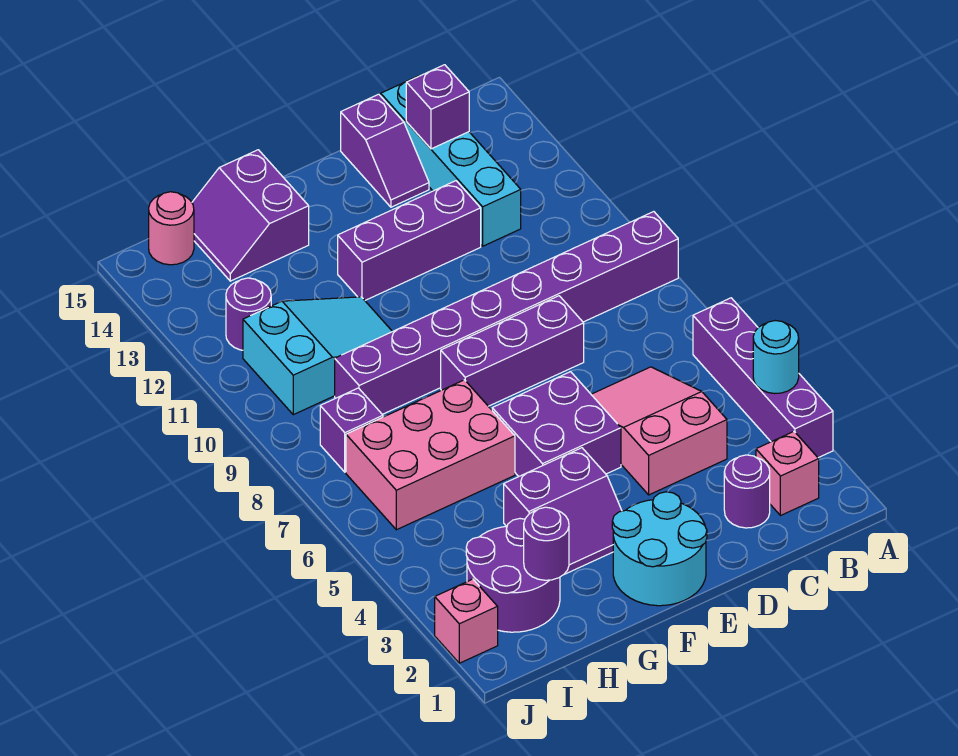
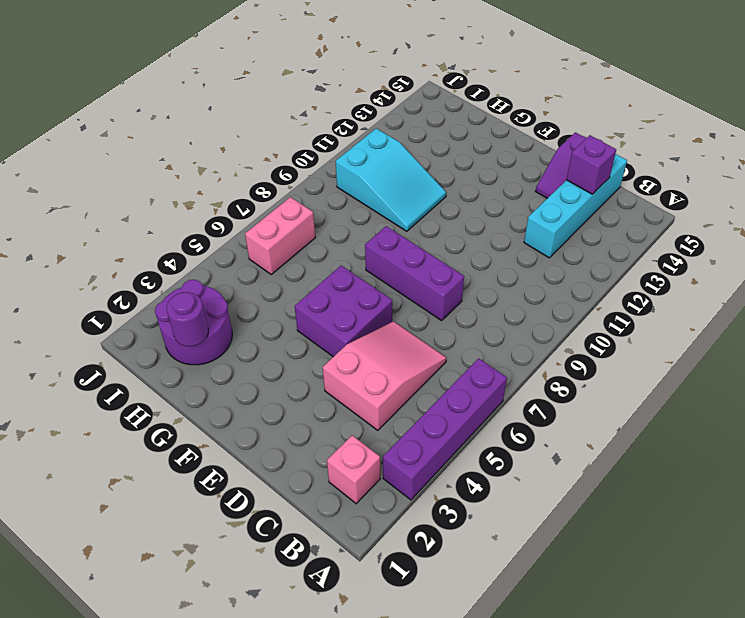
pink brick I6:I7 level 1 -> pink brick G6:I7 level 1
none -> purple brick A9:H9 level 1
none -> purple round brick C2 level 1
none -> purple brick D12:F12 level 1

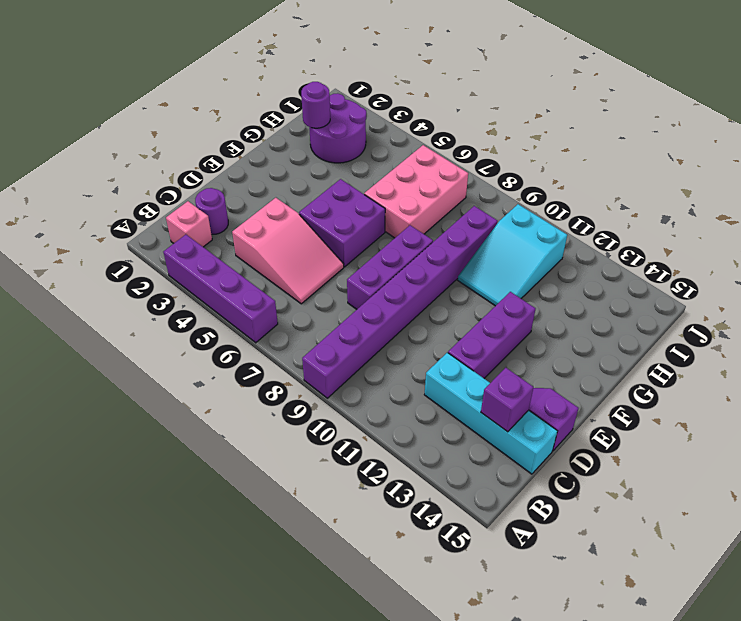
none -> cyan round brick E1:F2 level 1
none -> purple slope F3:G4 level 1 top 4
none -> purple slope G14:H15 level 1 top G

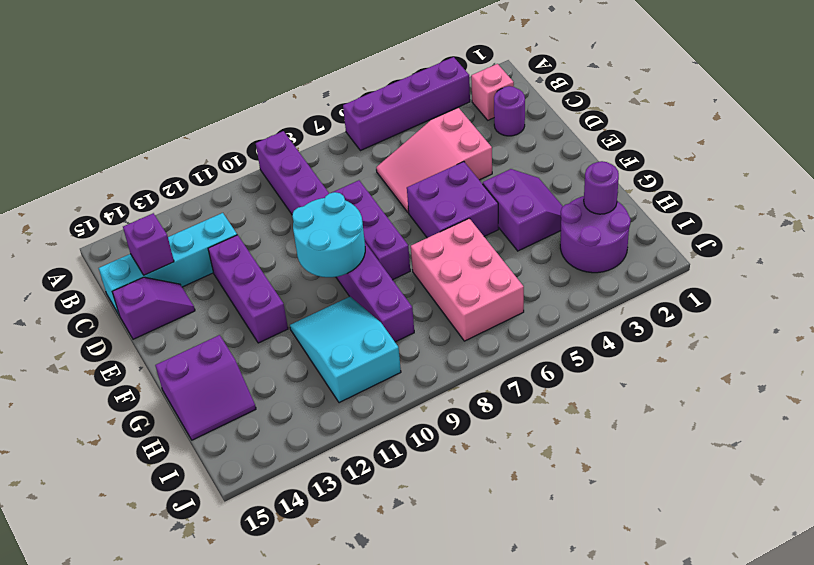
cyan round brick E9:F10 level 2 -> cyan round brick E1:F2 level 1
none -> purple brick I8 level 1
none -> purple round brick I12 level 1
none -> pink round brick I15 level 1

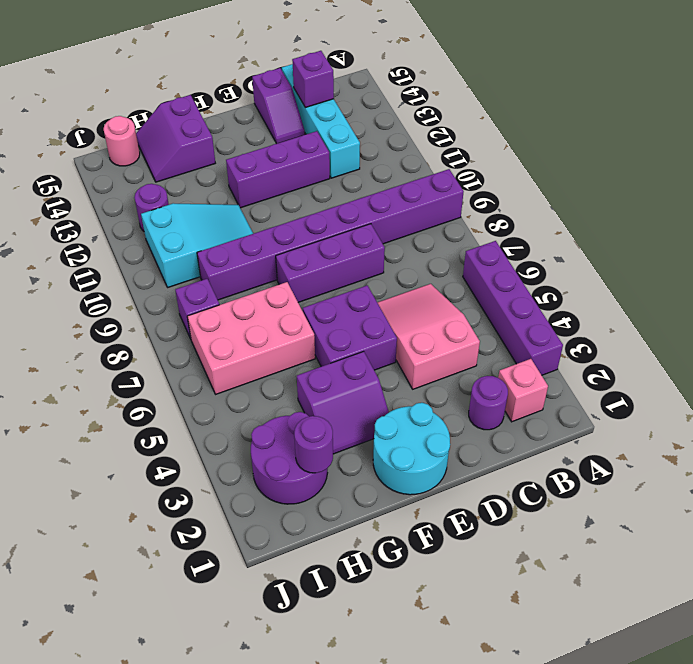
none -> pink brick J2 level 1
none -> cyan round brick A4 level 2

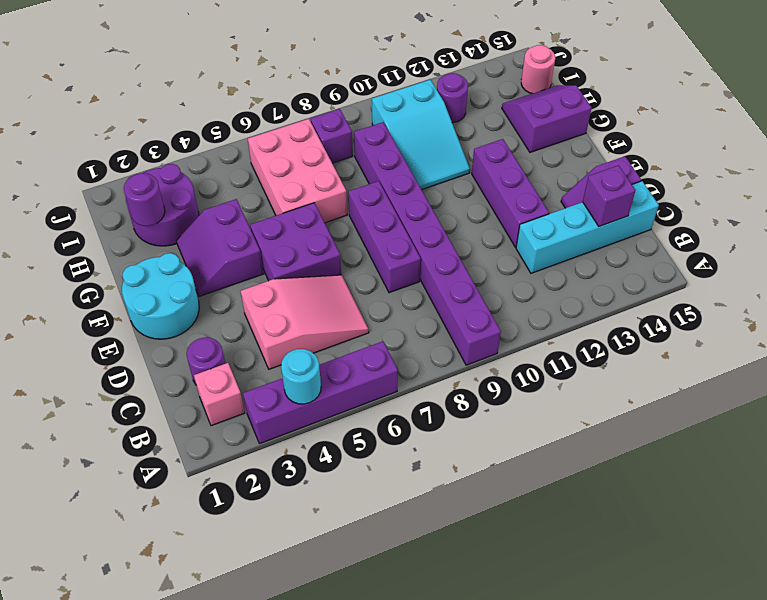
none -> pink brick J2 level 1

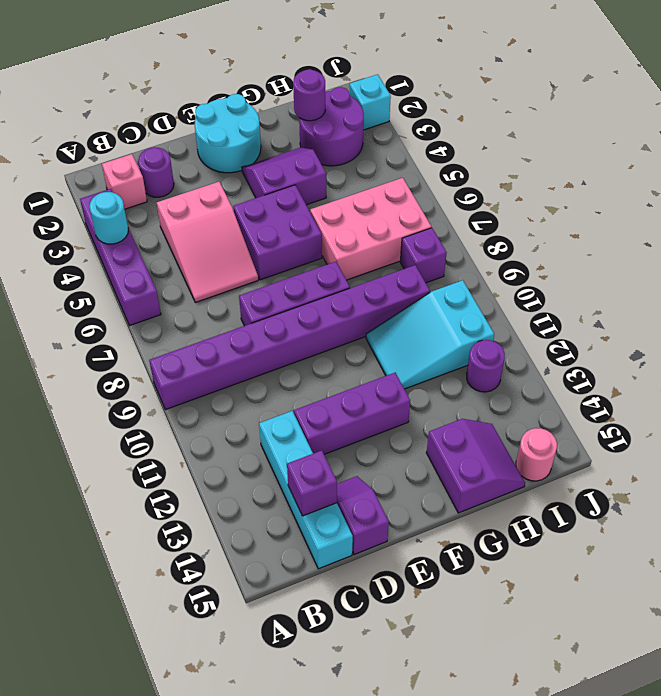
cyan brick J2 level 1 -> pink brick J2 level 1

